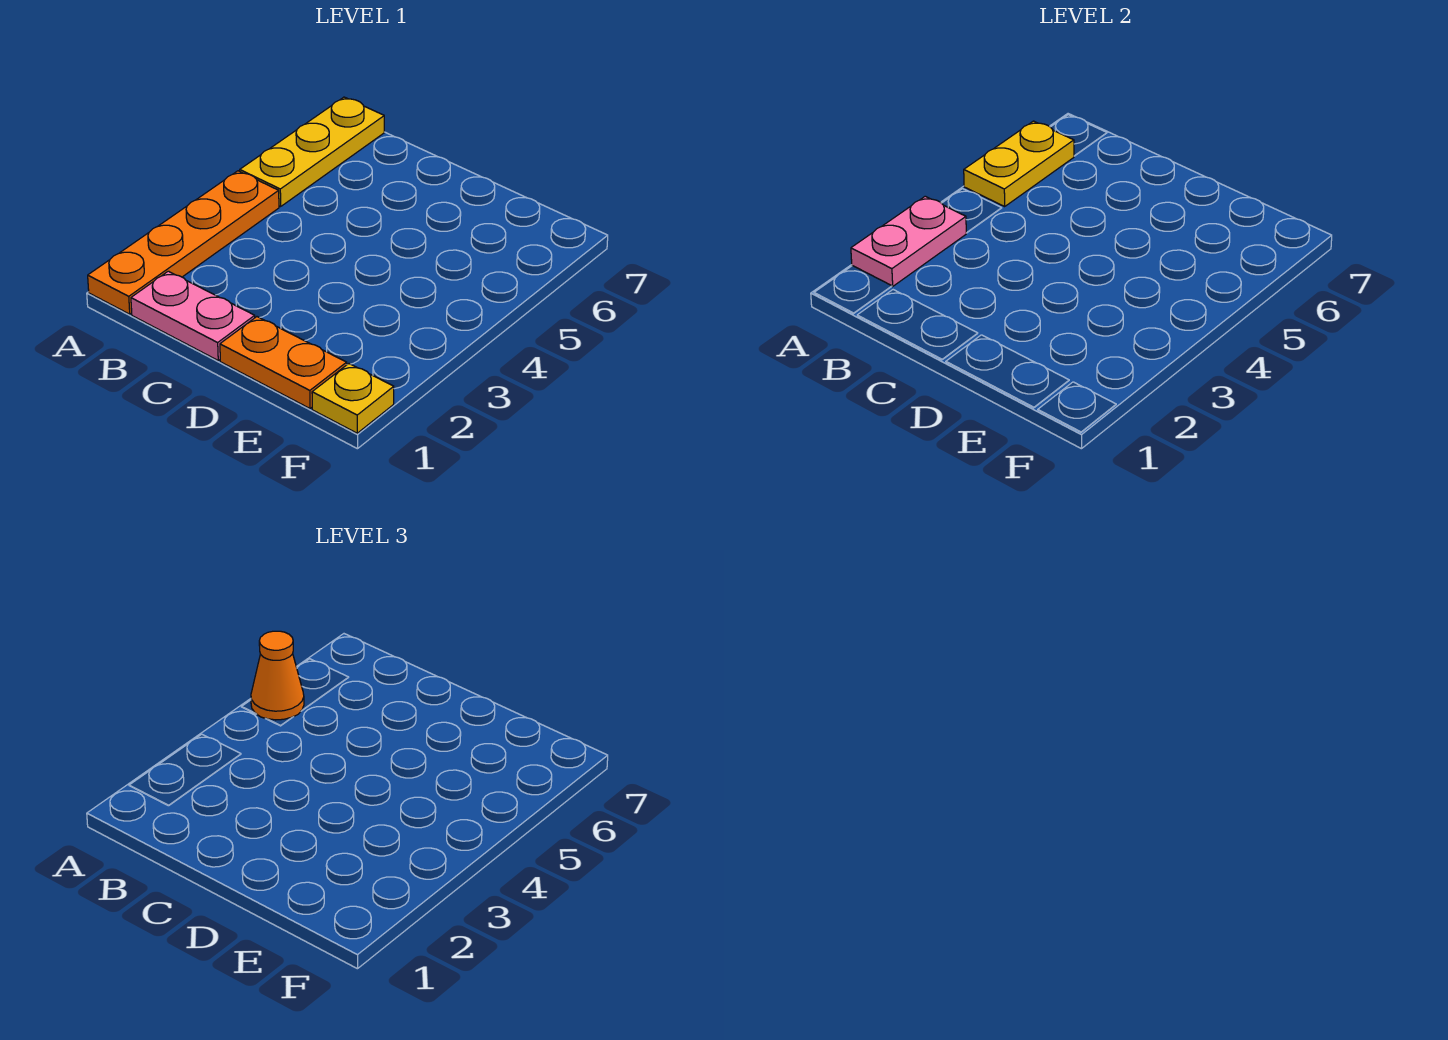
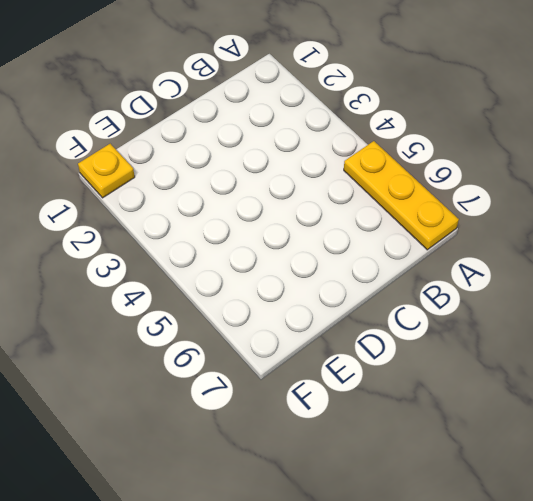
none -> orange plate A1:A4 level 1
none -> pink plate B1:C1 level 1

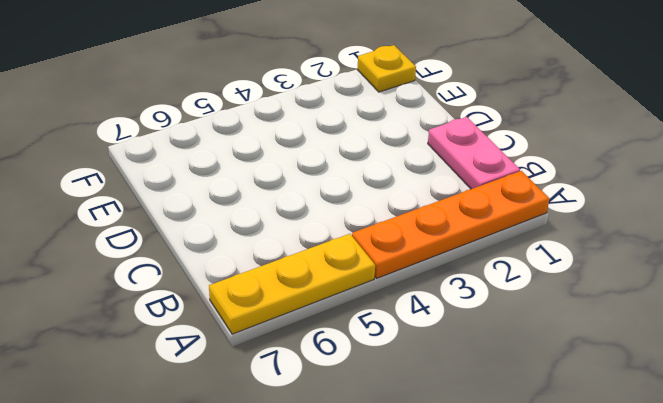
none -> orange plate D1:E1 level 1
none -> pink plate A2:A3 level 2

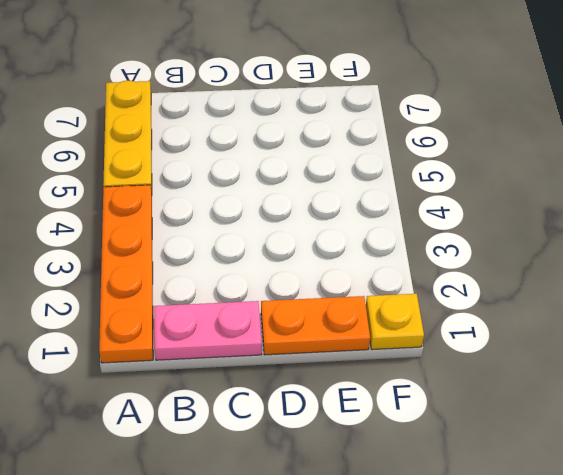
none -> pink plate A2:A3 level 2
none -> yellow plate A5:A6 level 2

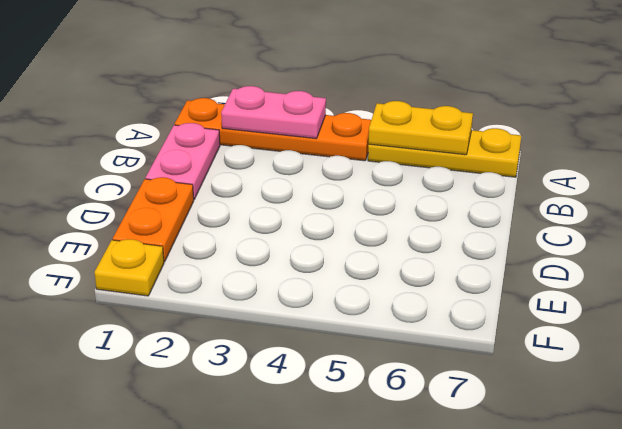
none -> orange cone A5 level 3

